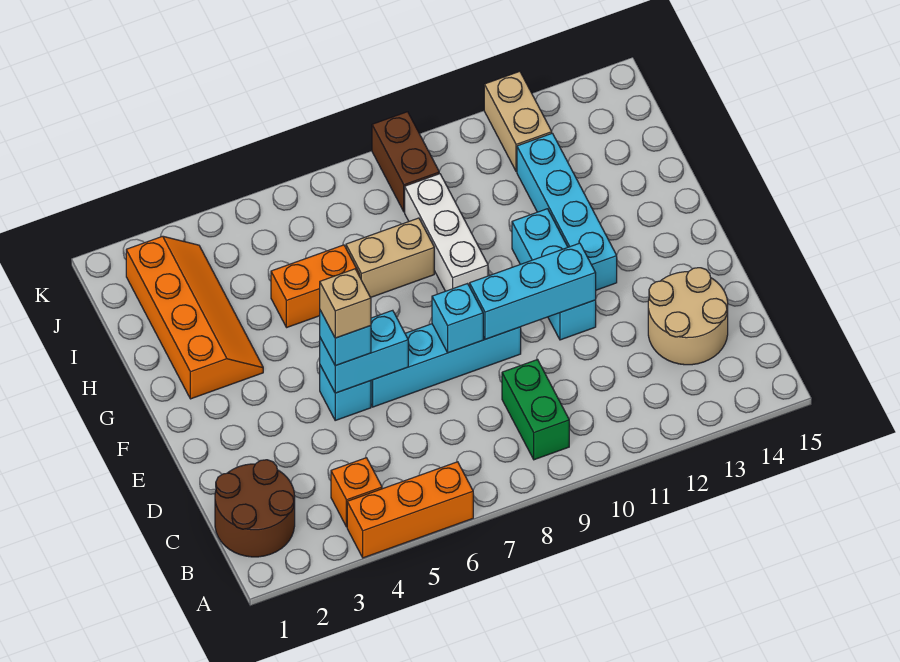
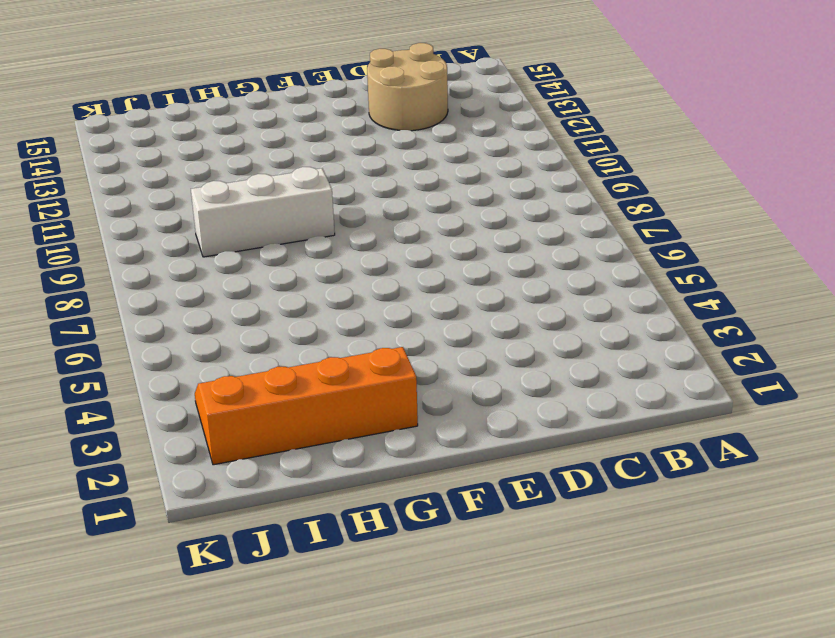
none -> orange brick A4:A6 level 1
none -> brown round brick B1:C2 level 1
none -> orange brick B4 level 1

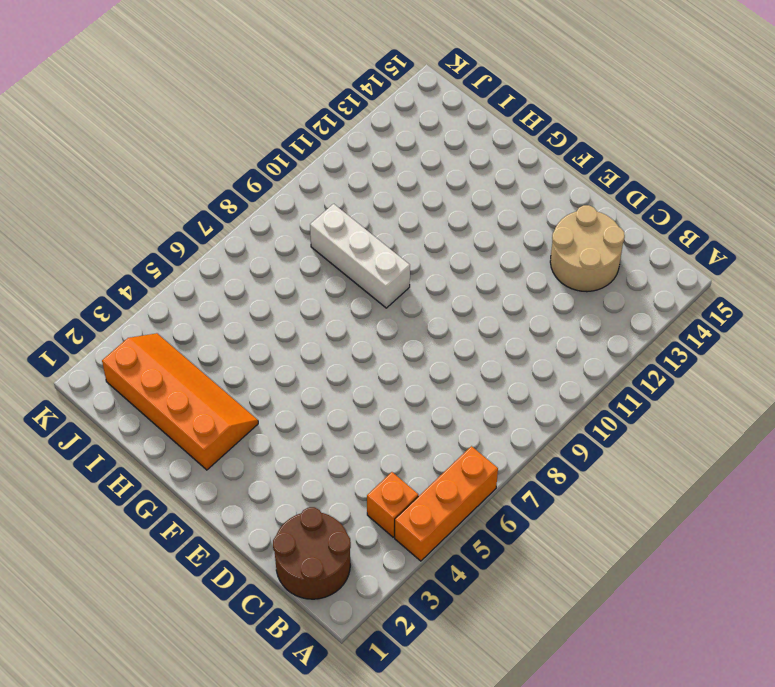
none -> green brick B9:C9 level 1
none -> cyan brick E5 level 1
none -> cyan brick E6:E9 level 1

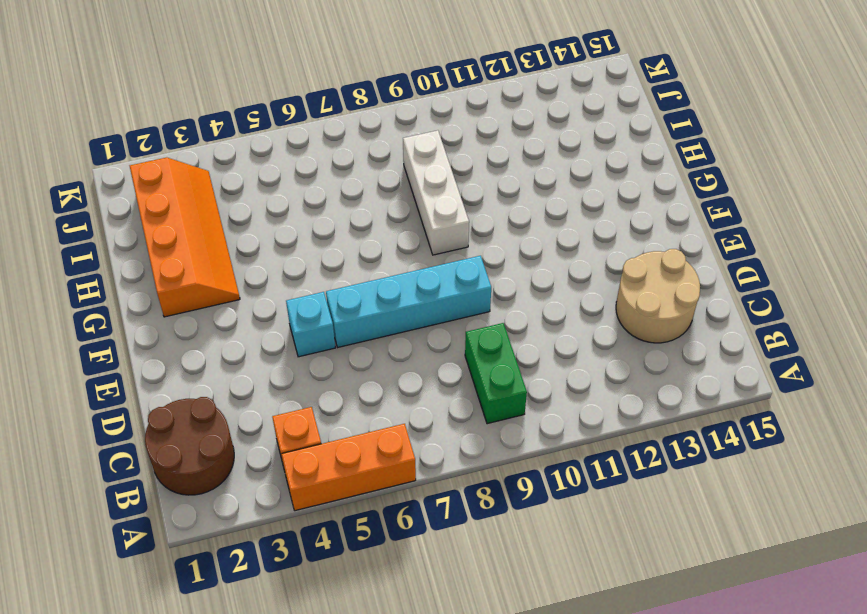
none -> cyan brick E11:G11 level 1
none -> cyan brick F12:I12 level 1
none -> orange brick H5:H6 level 1

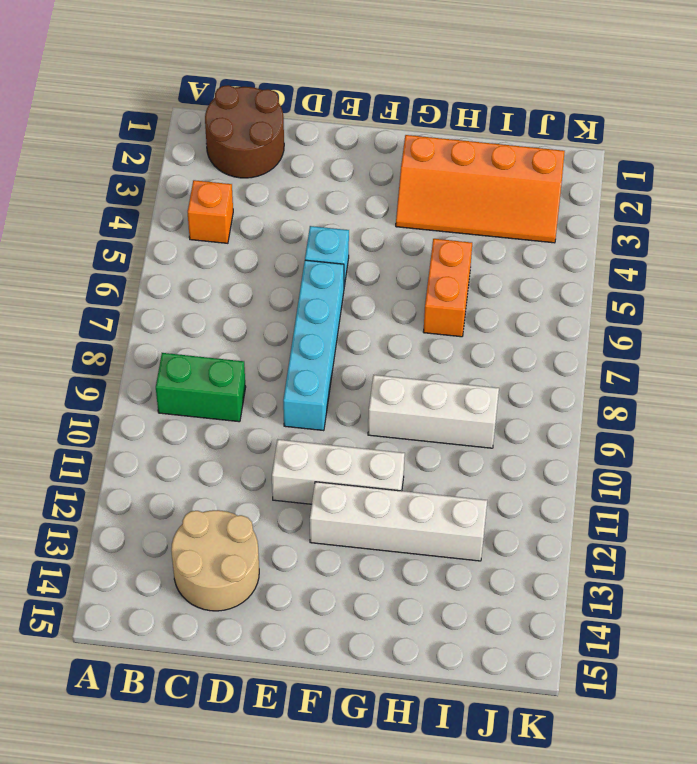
white brick E11:G11 level 1 -> cyan brick E11:G11 level 1
white brick F12:I12 level 1 -> cyan brick F12:I12 level 1
none -> orange brick A4:A6 level 1
none -> tan brick H7:H8 level 1
none -> brown brick J9:K9 level 1

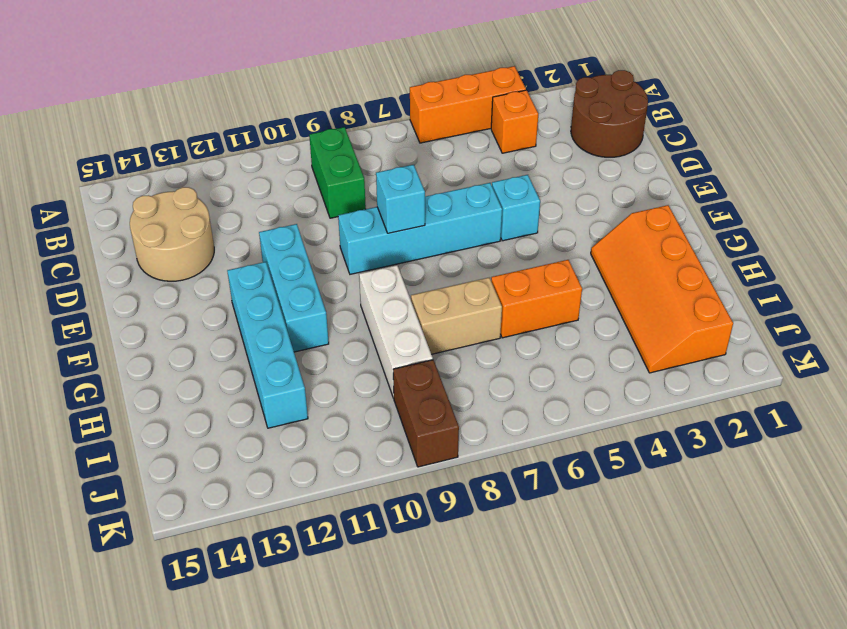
none -> tan brick J12:K12 level 1
none -> cyan brick E5:E6 level 2
none -> cyan brick E9:E11 level 2

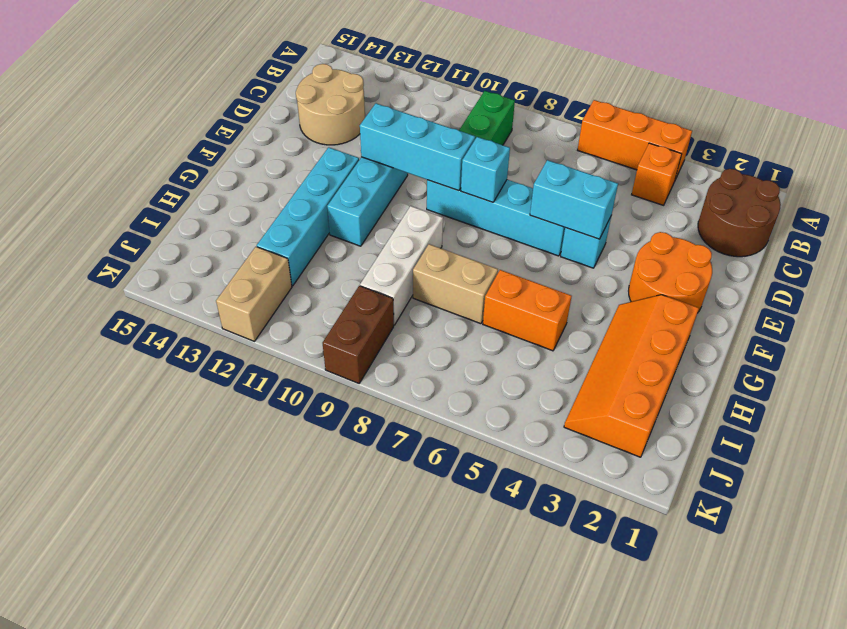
orange round brick E2:F3 level 1 -> none
none -> cyan brick E5 level 3
none -> tan brick E5 level 4

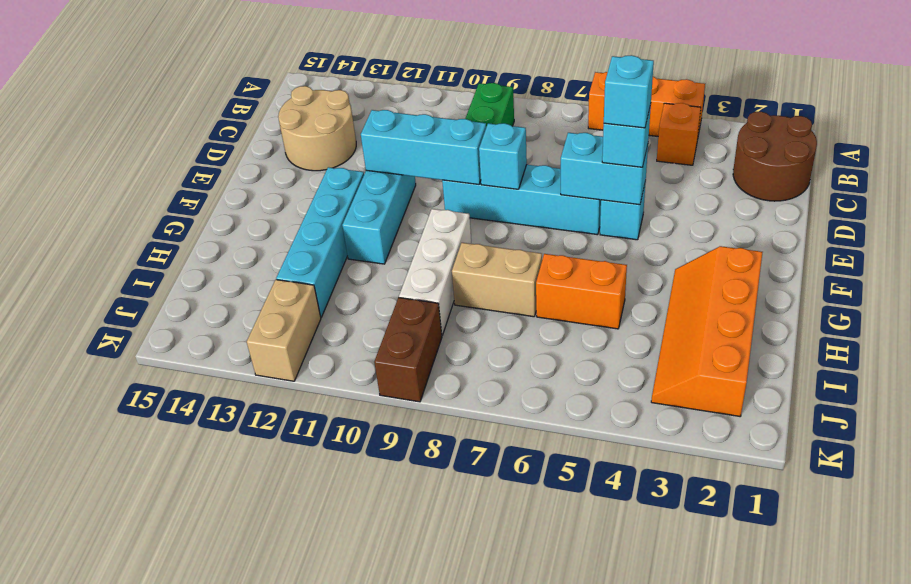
cyan brick E5 level 4 -> tan brick E5 level 4

